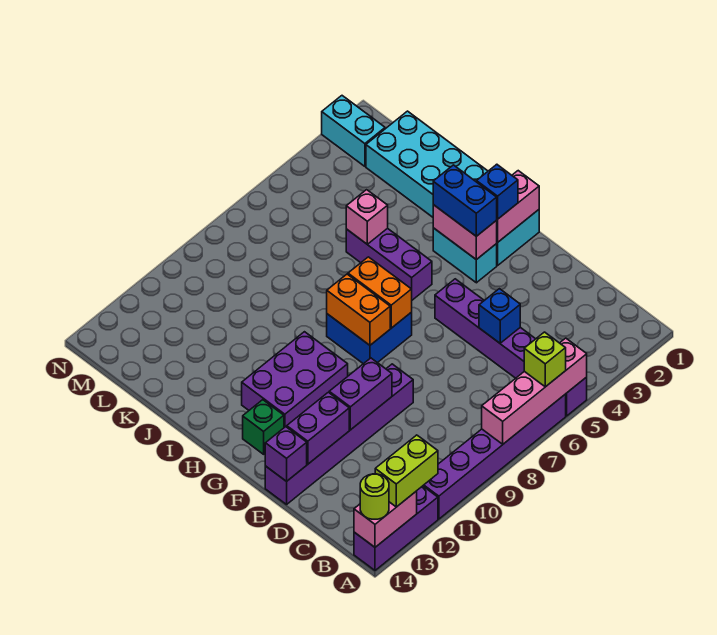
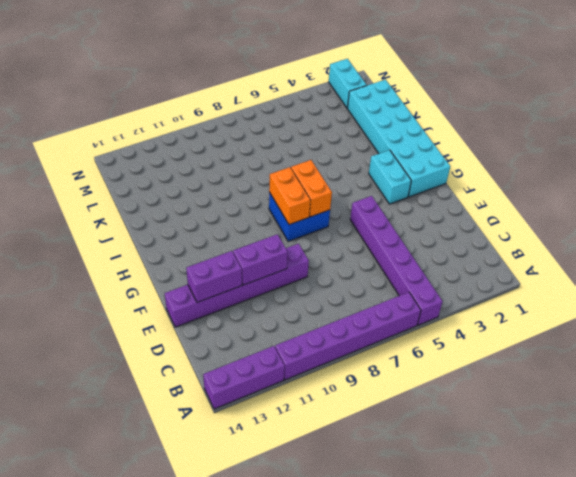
none -> purple brick G10:H12 level 1
none -> green brick G13 level 1
none -> purple brick H5:J5 level 1

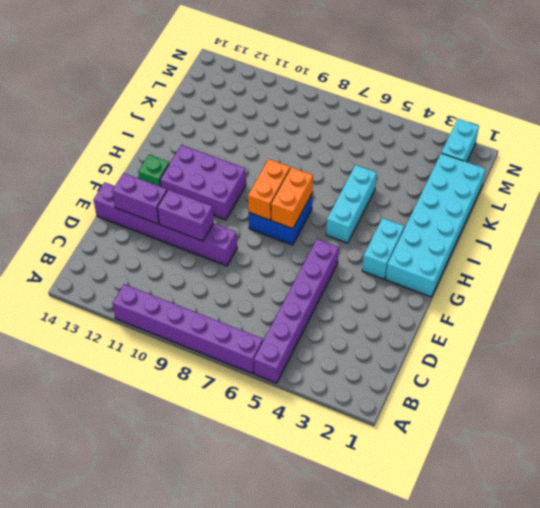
cyan brick H5:J5 level 1 -> purple brick H5:J5 level 1
none -> purple brick A12:A14 level 1
none -> pink brick A5:A8 level 2
none -> pink brick A13:A14 level 2

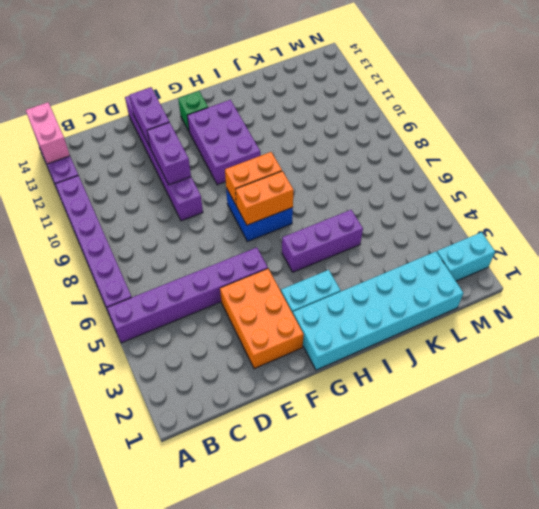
orange brick E2:F4 level 1 -> none
none -> pink brick A5:A8 level 2
none -> blue brick D5 level 2
none -> purple brick E14 level 2

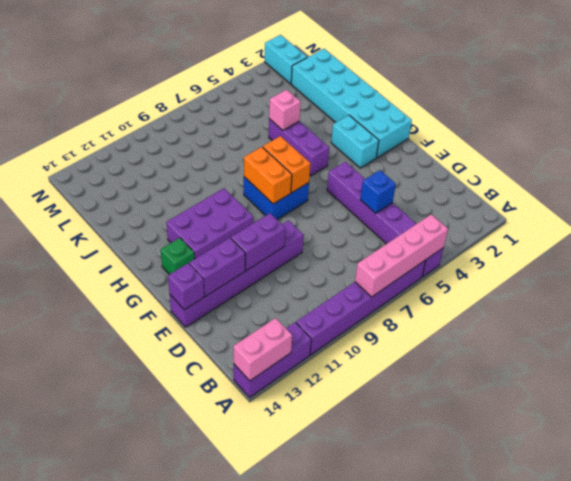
none -> pink brick G1:G2 level 2
none -> pink brick G3:H3 level 2
none -> lime brick A6 level 3

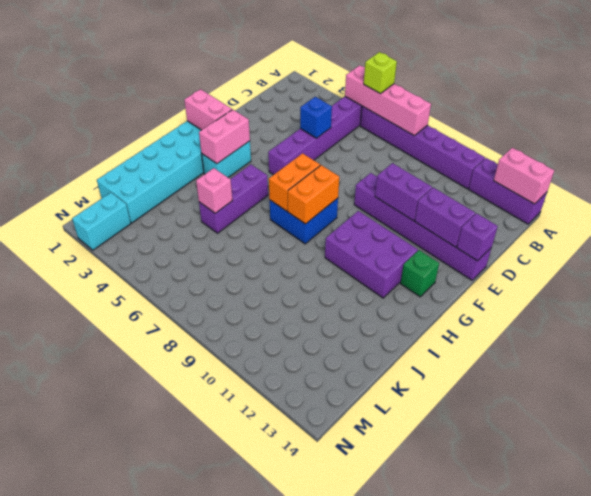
none -> lime brick A12:A13 level 3
none -> lime round brick A14 level 3
none -> blue brick G2 level 3

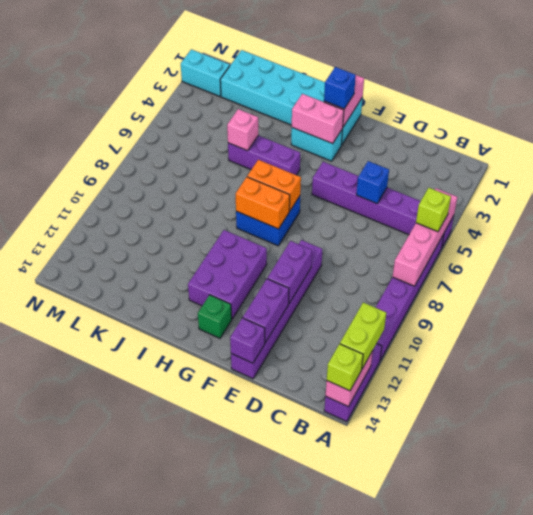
lime brick A14 level 3 -> lime round brick A14 level 3
none -> blue brick G3:H3 level 3

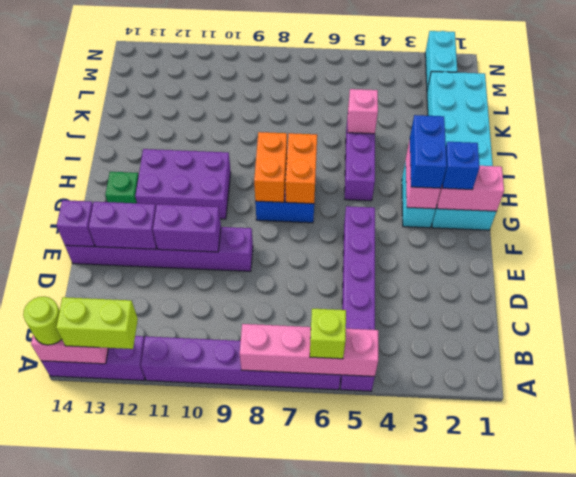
none -> blue brick D5 level 2

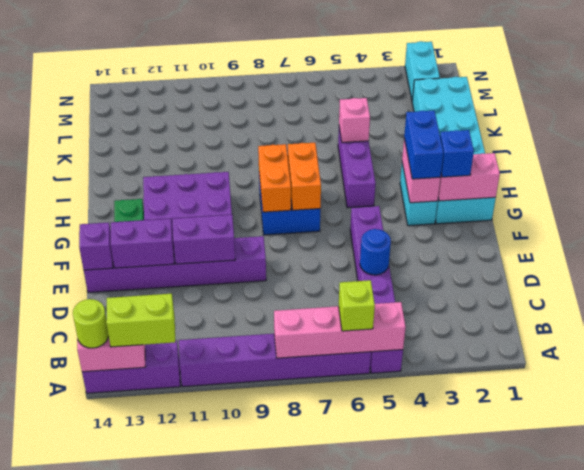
blue round brick D5 level 2 -> blue brick D5 level 2

